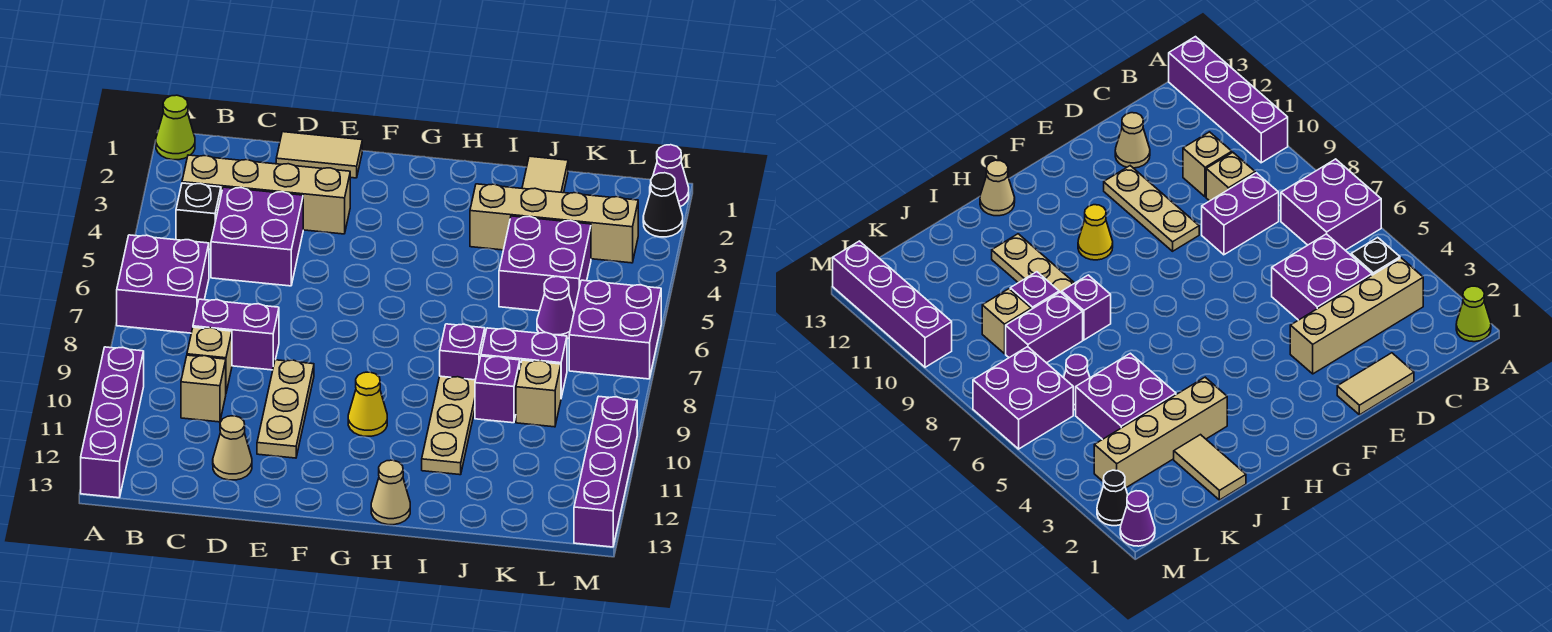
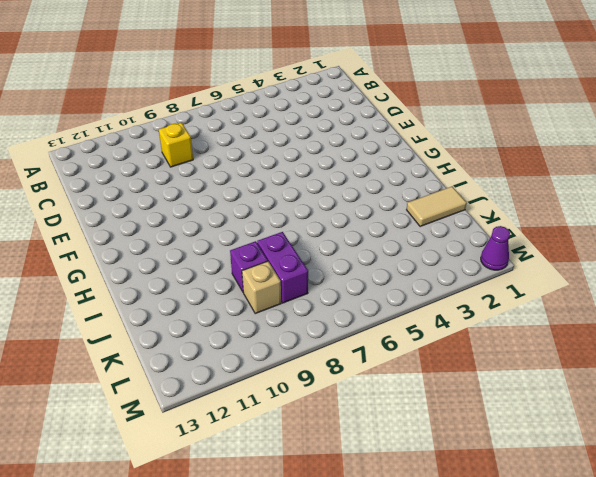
yellow brick C9 level 1 -> tan brick C9 level 1
none -> lime cone A1 level 1
none -> purple brick A6:B7 level 1
none -> purple brick A10:A13 level 1

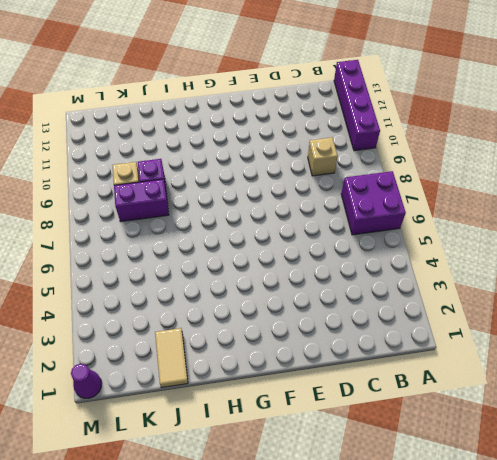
none -> lime cone A1 level 1
none -> tan brick B3:E3 level 1
none -> black brick B4 level 1

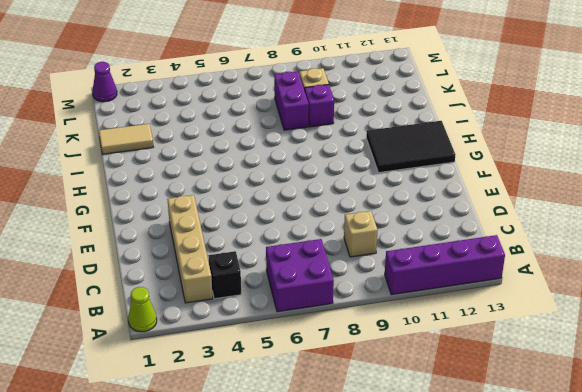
black tile G11:H13 level 1 -> tan cone H13 level 1
none -> purple brick C4:D5 level 1
none -> purple brick C8:D8 level 1
none -> tan brick C10 level 1

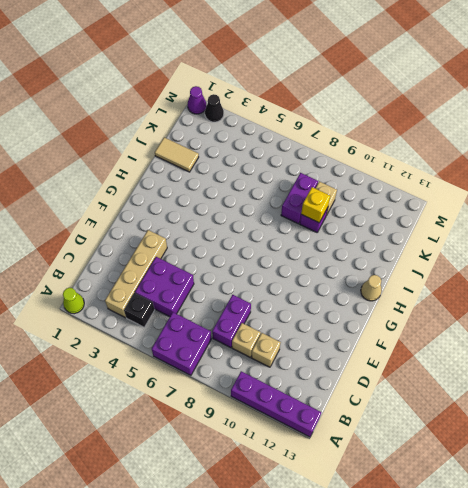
yellow brick J9 level 2 -> none
none -> tan tile D1:E1 level 1
none -> tan cone D12 level 1
none -> tan plate E9:E11 level 1

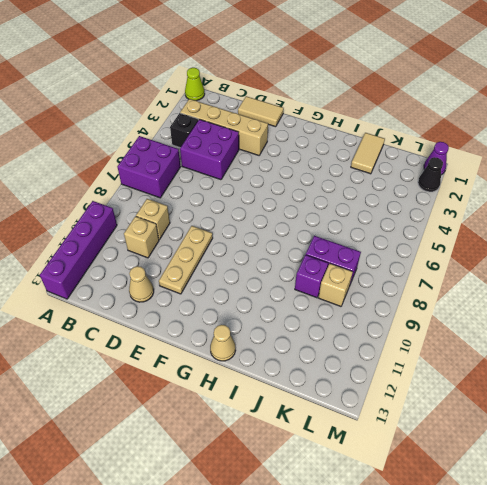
none -> purple brick C8:D8 level 1
none -> yellow cone G10 level 1
none -> tan brick I3:L3 level 1

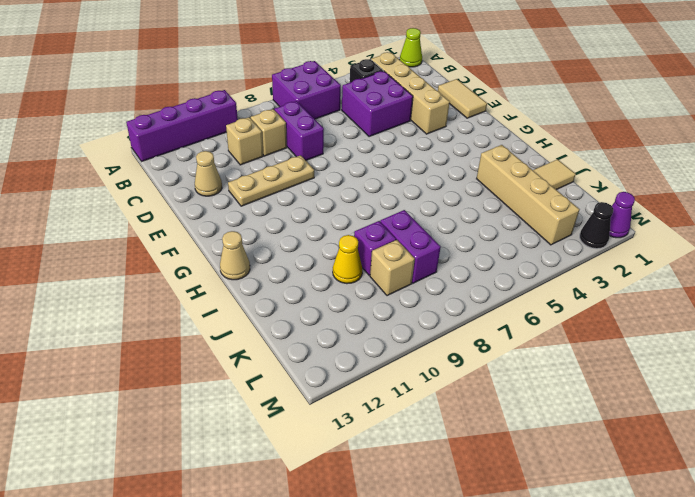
yellow cone J10 level 1 -> yellow cone G10 level 1
none -> purple brick I8 level 1
none -> tan plate I9:I11 level 1
none -> purple brick J4:K5 level 1

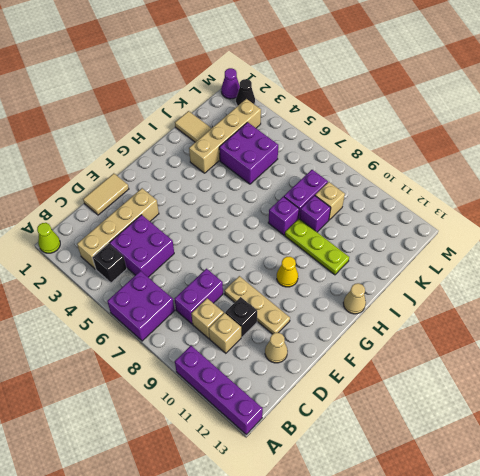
black brick D10 level 1 -> none
lime plate I9:I11 level 1 -> tan plate I9:I11 level 1
none -> purple cone K6 level 1
none -> purple brick L6:M7 level 1
none -> purple brick M10:M13 level 1

